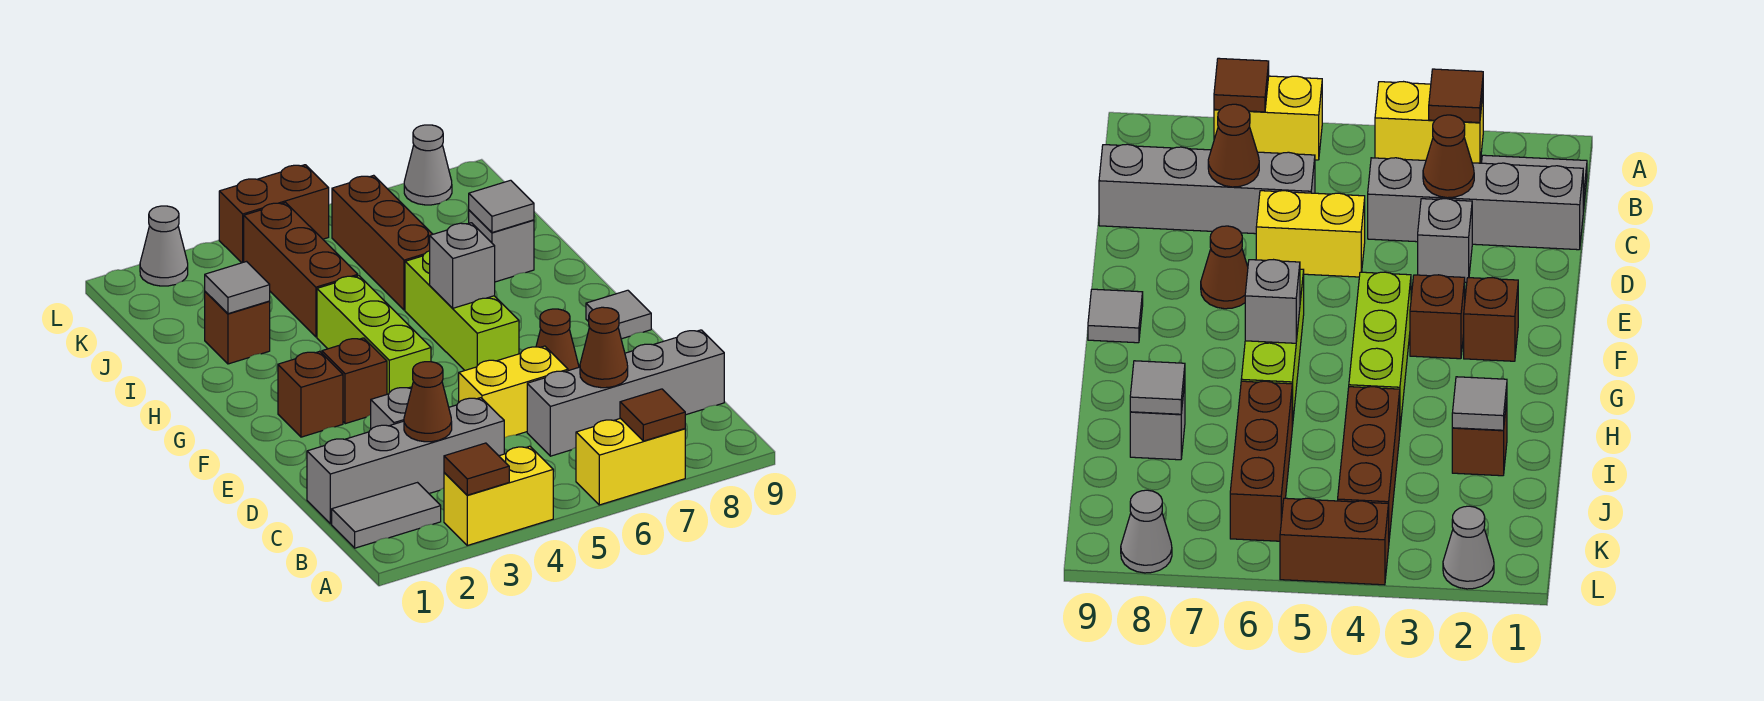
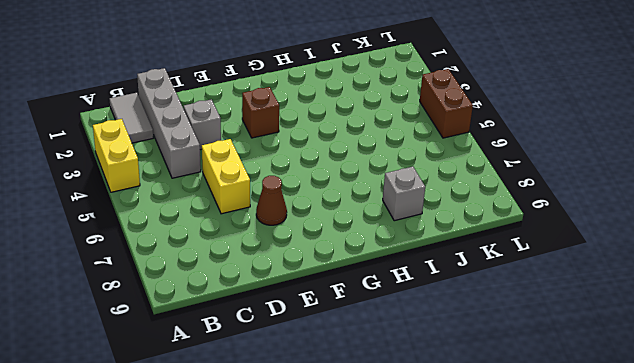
none -> yellow brick A6:A7 level 1
none -> grey brick C6:C9 level 1
none -> brown brick F2 level 1

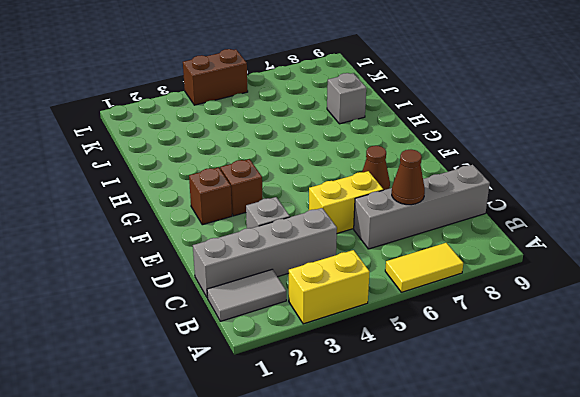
yellow tile A6:A7 level 1 -> yellow brick A6:A7 level 1
none -> lime brick F4:H4 level 1
none -> lime brick F6:H6 level 1
none -> grey tile F9 level 1

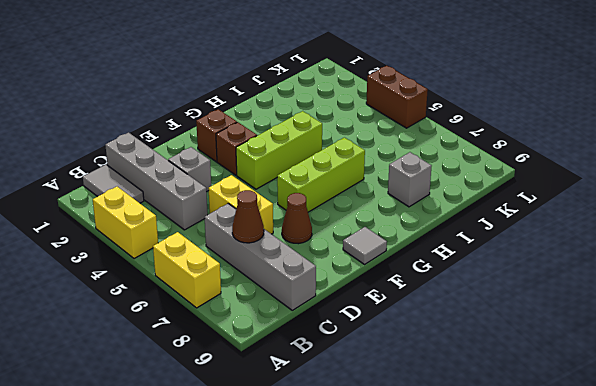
none -> brown brick I2 level 1
none -> brown brick I4:K4 level 1
none -> brown brick I6:K6 level 1

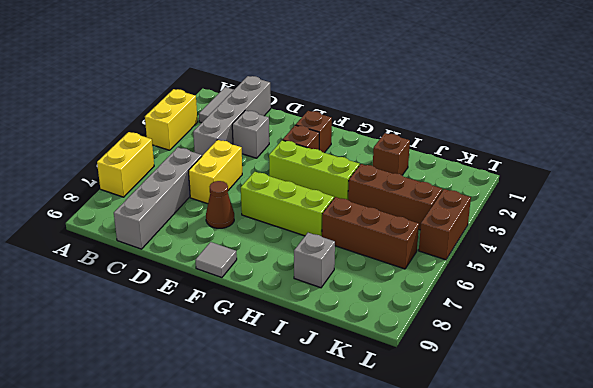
none -> grey cone L2 level 1
none -> grey cone L8 level 1
none -> brown tile A3 level 2

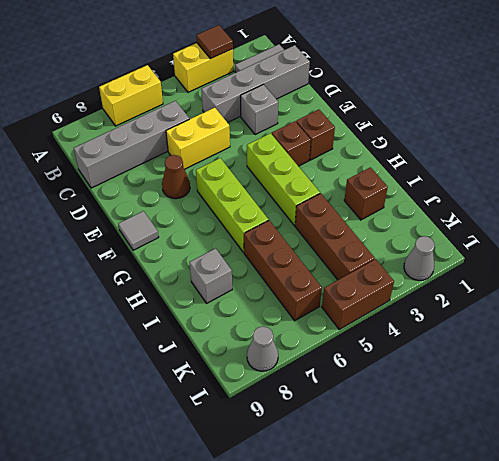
none -> brown tile A7 level 2
none -> brown cone C3 level 2
none -> brown cone C7 level 2

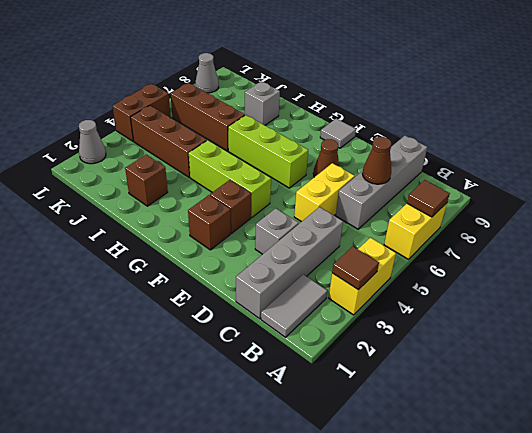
none -> brown cone C3 level 2
none -> grey brick G6 level 2
none -> grey tile I2 level 2

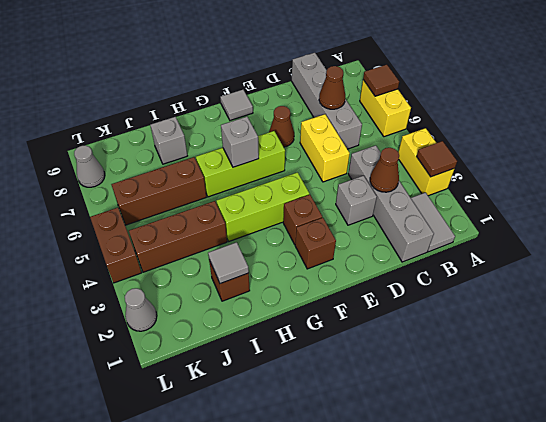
none -> grey tile I8 level 2

